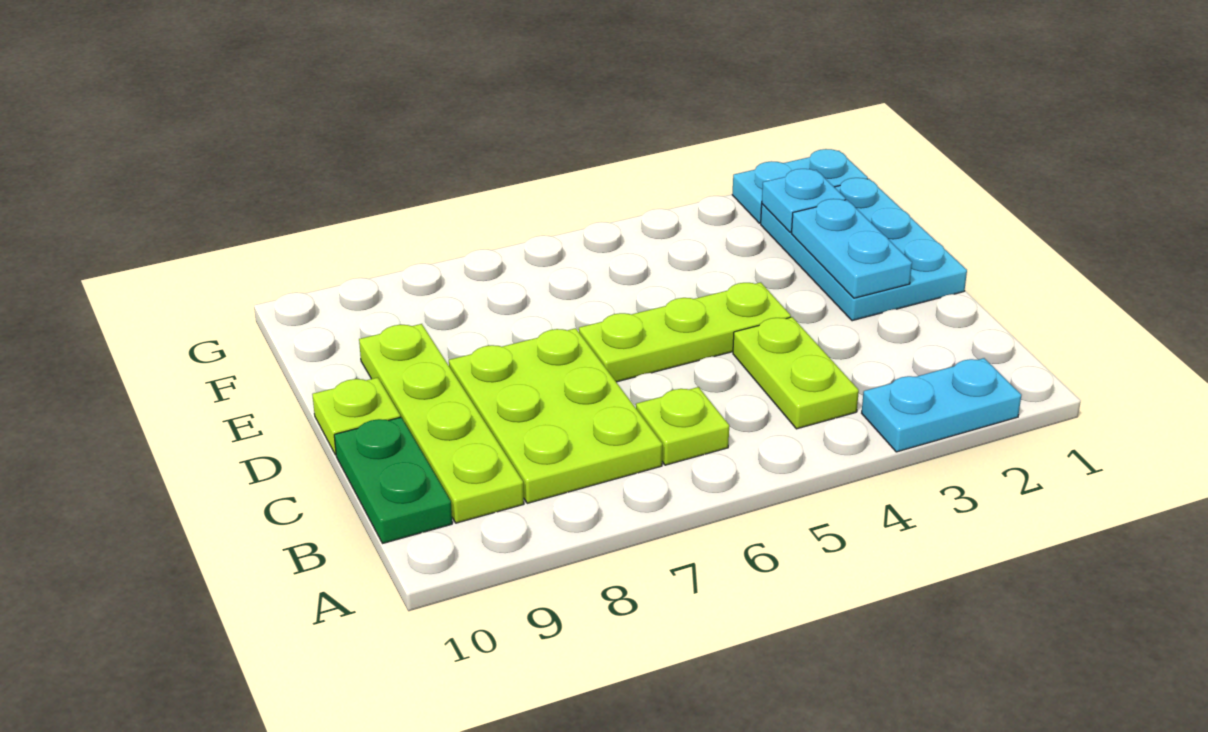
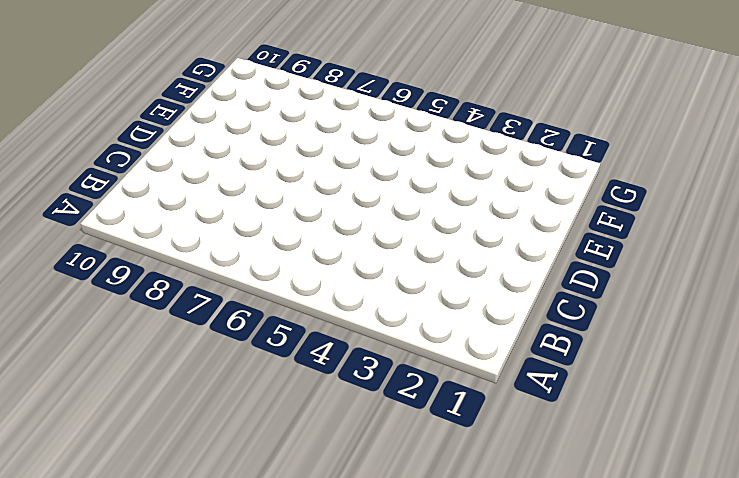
none -> cyan plate A2:A3 level 1
none -> lime plate B4:C4 level 1
none -> lime plate B6 level 1

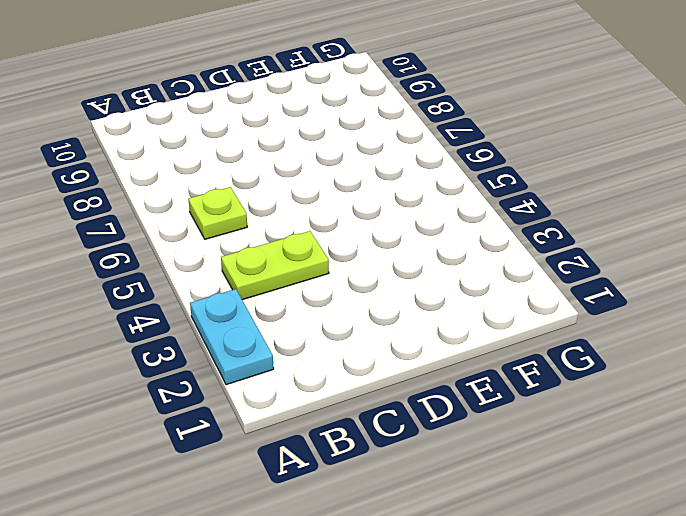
none -> lime plate B7:D8 level 1
none -> lime plate B9:E9 level 1
none -> green plate B10:C10 level 1

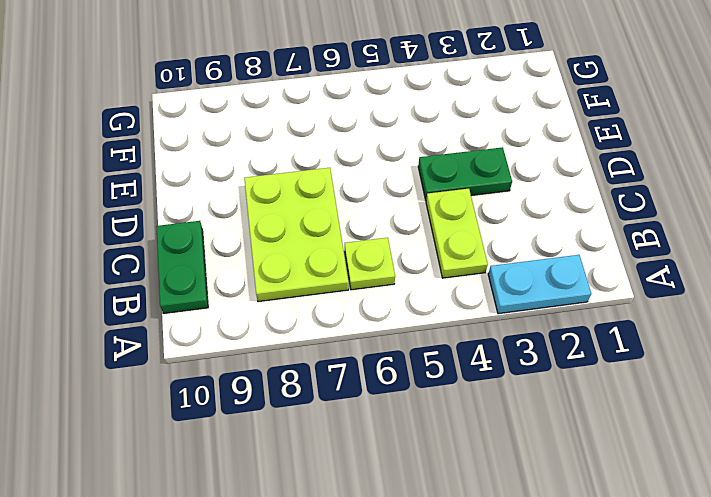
green plate D3:D4 level 1 -> lime plate D4:D6 level 1
none -> lime plate B9:E9 level 1
none -> cyan plate D1:F2 level 1
none -> lime plate D10 level 1

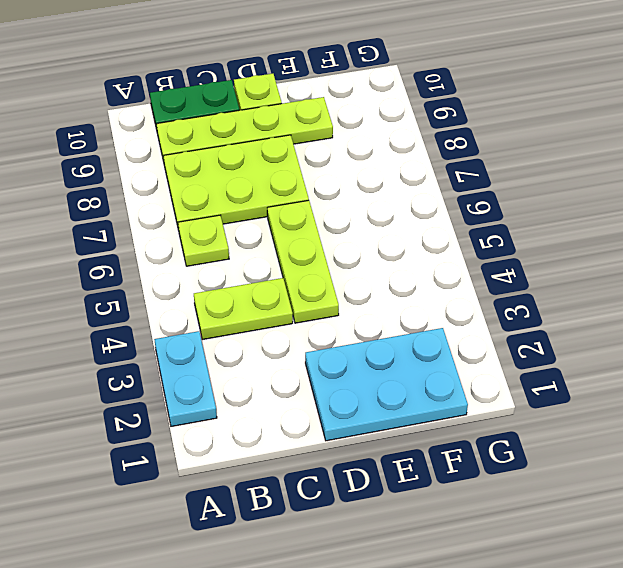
none -> cyan plate G1:G2 level 1
none -> cyan plate D2:E2 level 2
none -> cyan plate F2 level 2

